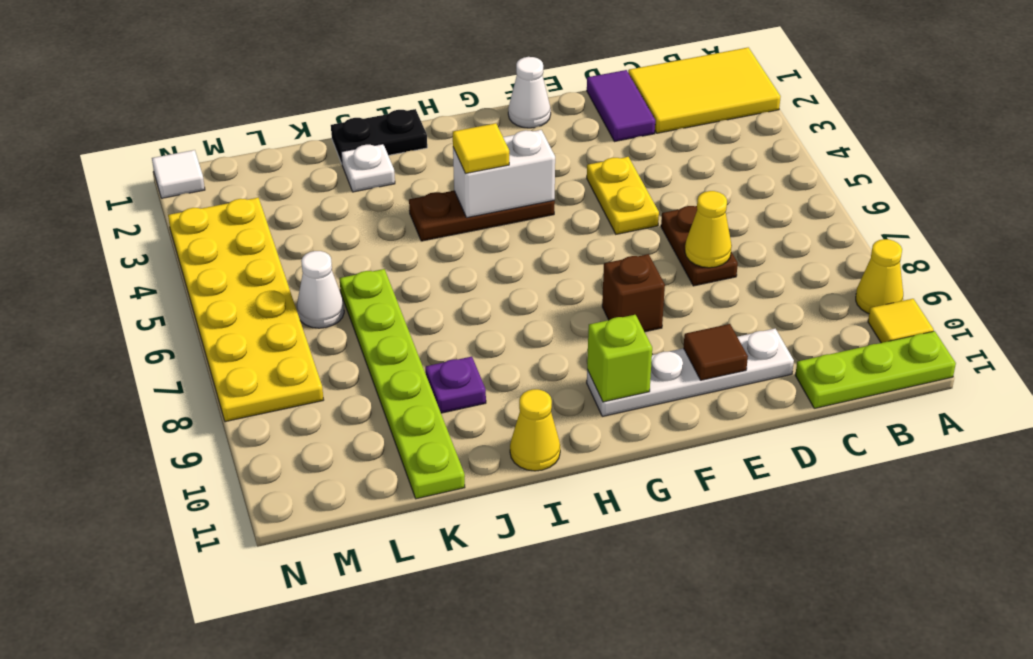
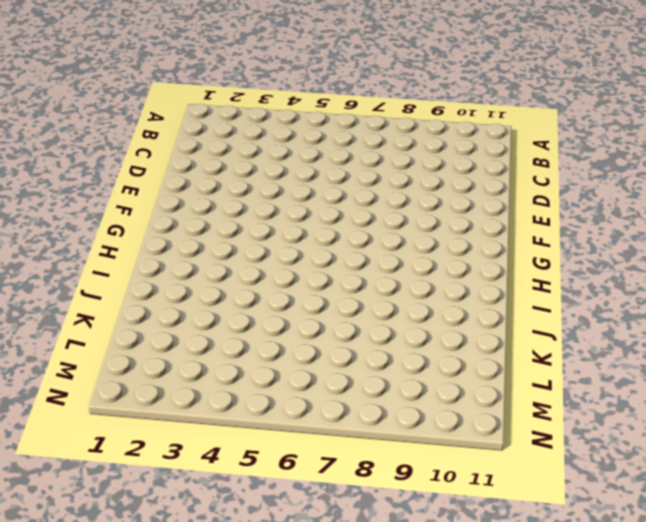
none -> yellow tile A1:C2 level 1
none -> yellow cone A9 level 1
none -> yellow tile A10 level 1

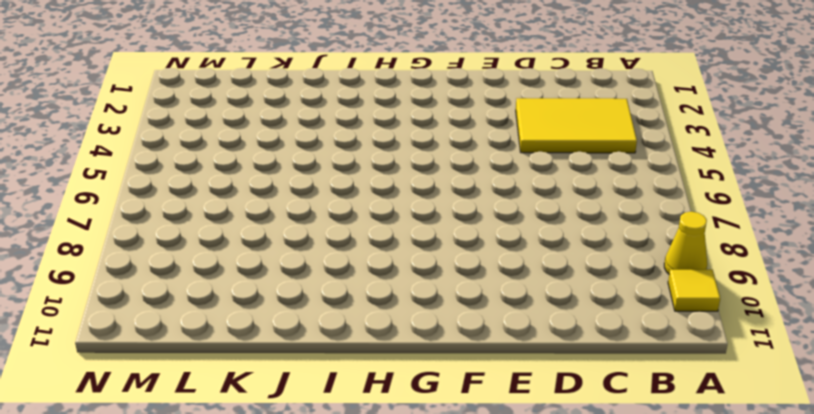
yellow tile B3:D4 level 1 -> yellow tile A1:C2 level 1
none -> lime plate A11:C11 level 1
none -> purple tile D1:D2 level 1
none -> brown plate D6:D7 level 1

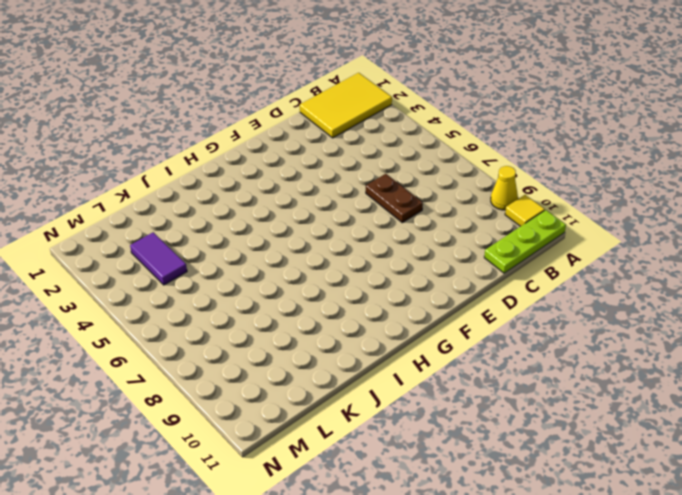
purple tile L3:L4 level 1 -> purple tile D1:D2 level 1
none -> white plate D10:G10 level 1
none -> yellow plate E4:E5 level 1
none -> white cone F1 level 1

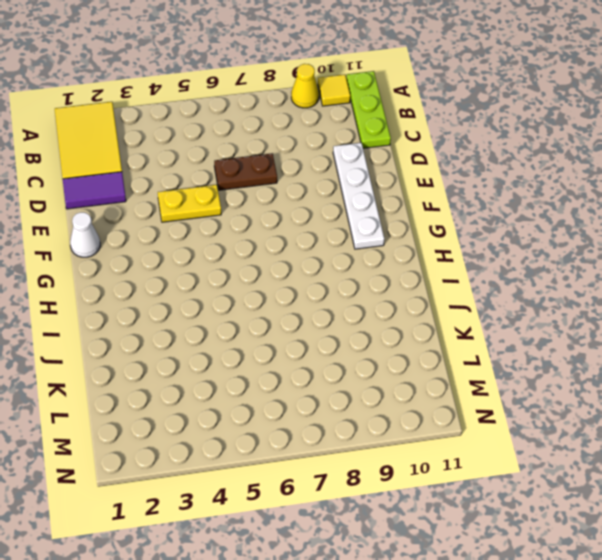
none -> brown brick F8 level 1
none -> brown plate G4:I4 level 1
none -> black plate I1:J1 level 1

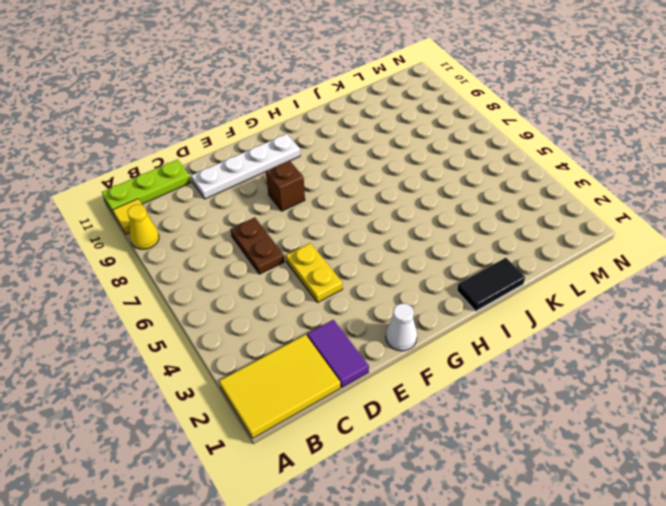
black tile I1:J1 level 1 -> black plate I1:J1 level 1
none -> brown plate G4:I4 level 1
none -> yellow cone I11 level 1
none -> white plate J2 level 1

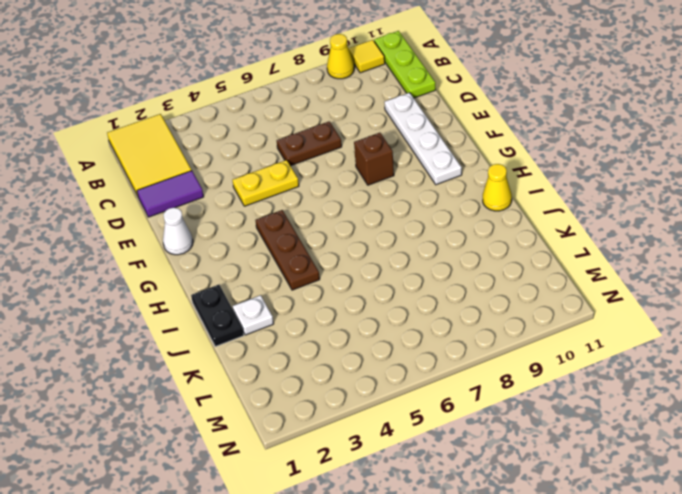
none -> purple plate J9 level 1
none -> lime plate K6:K11 level 1
none -> white cone L6 level 1

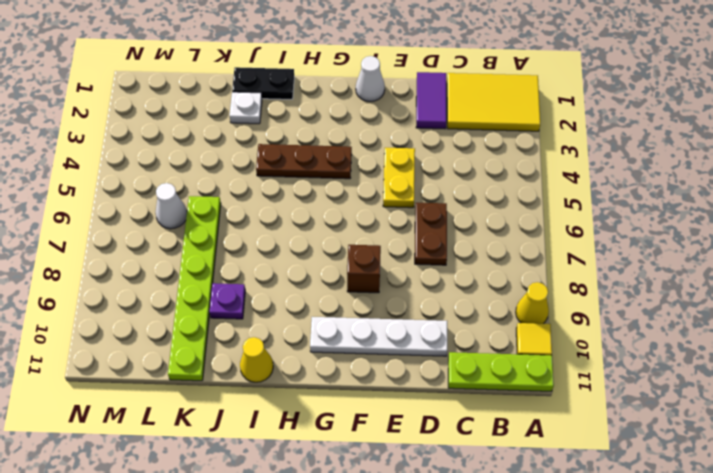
none -> yellow plate M3:N8 level 1
none -> white tile N1 level 1
none -> yellow cone D7 level 2

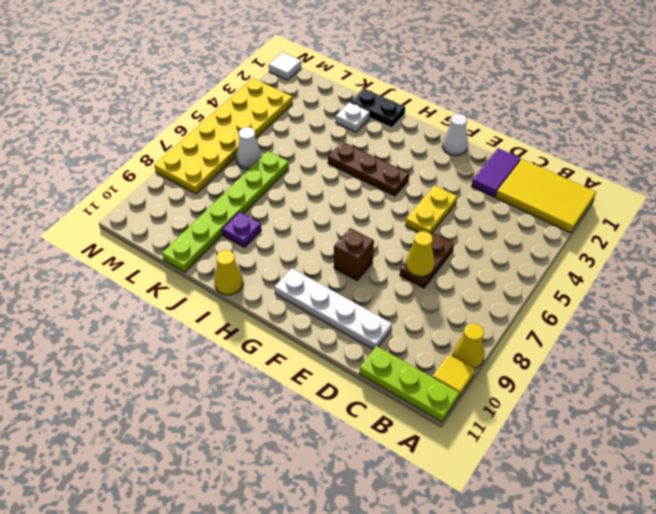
none -> brown tile E10 level 2
none -> white brick G4:H4 level 2
none -> lime brick G10 level 2

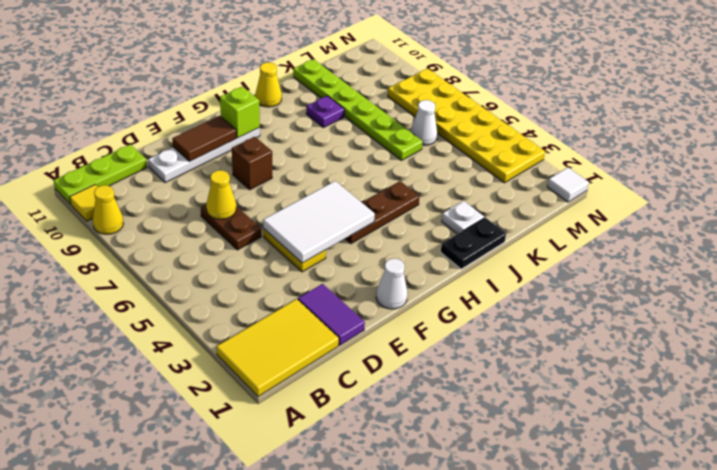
white tile E4:G5 level 2 -> white brick G4:H4 level 2
brown tile E10:F10 level 2 -> brown tile E10 level 2
none -> yellow tile H4 level 3

